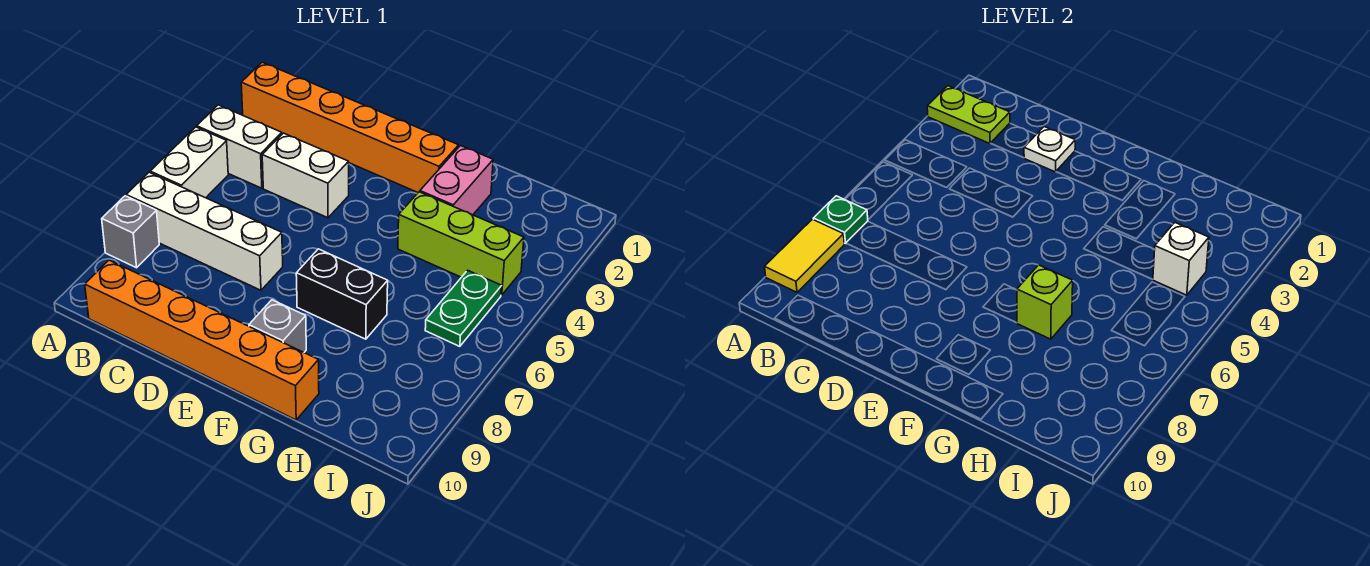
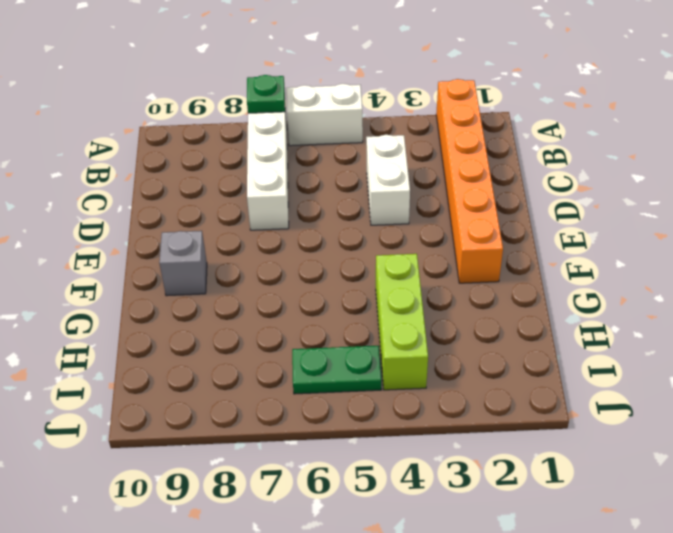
none -> white brick A4:B4 level 1
none -> grey brick A8 level 1
none -> orange brick B10:G10 level 1

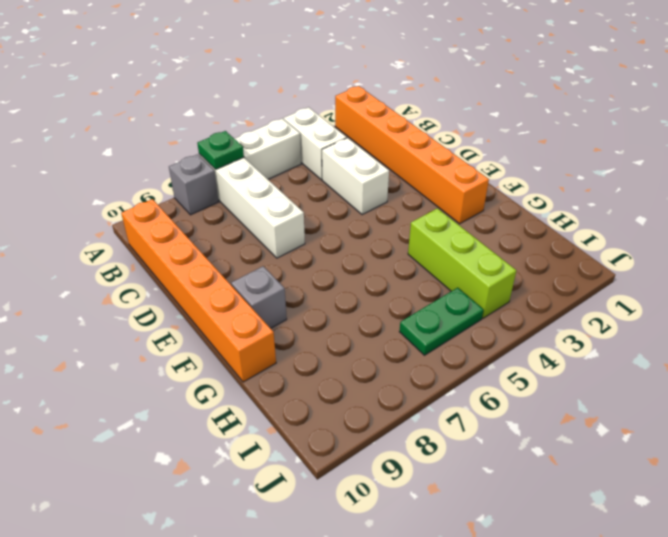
none -> black brick F7:G7 level 1
none -> pink brick G2:G3 level 1
none -> lime plate A2:B2 level 2

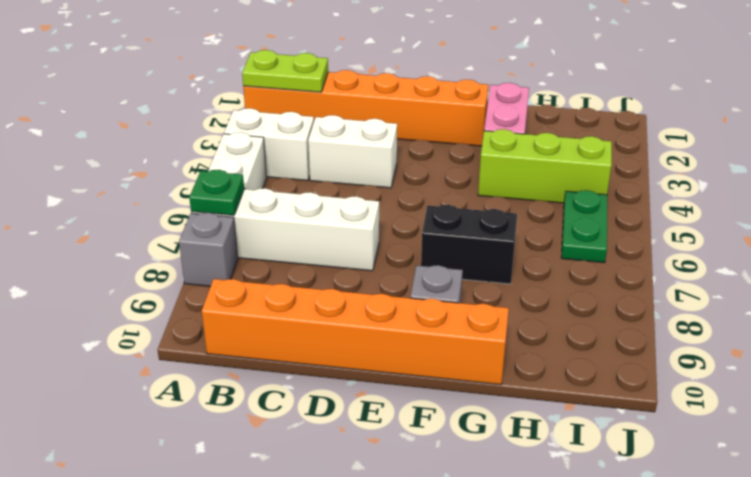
none -> yellow tile A8:A9 level 2
none -> white plate D2 level 2
none -> lime brick G7 level 2

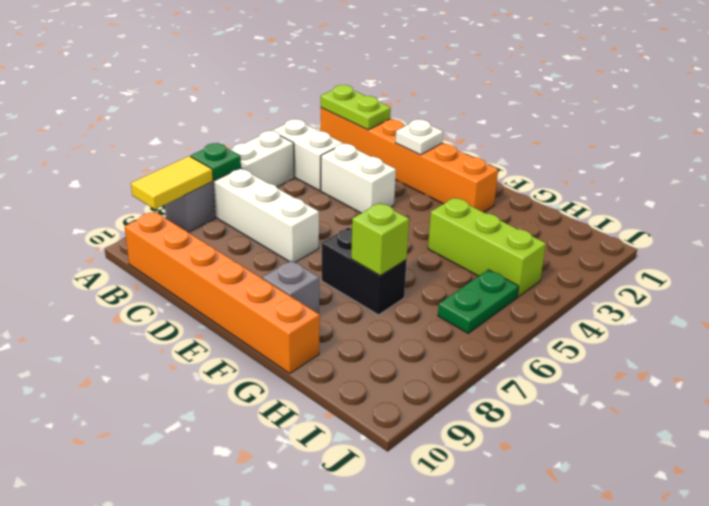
none -> pink brick G2:G3 level 1
none -> white brick I4 level 2

